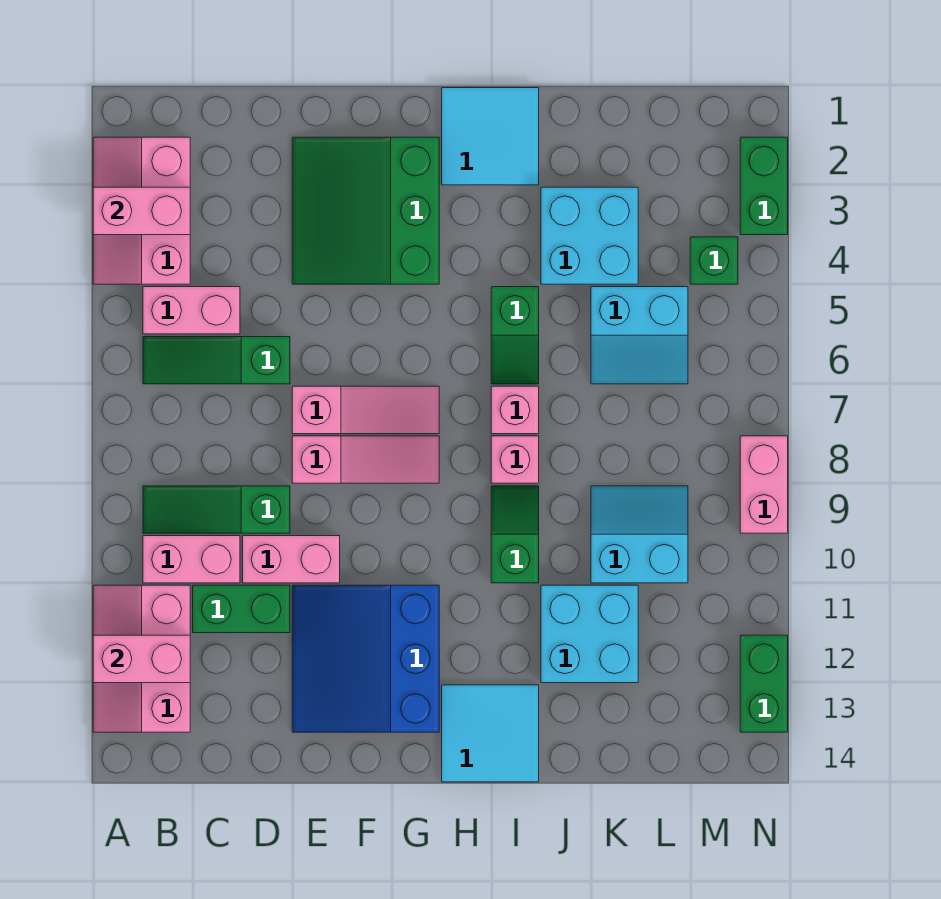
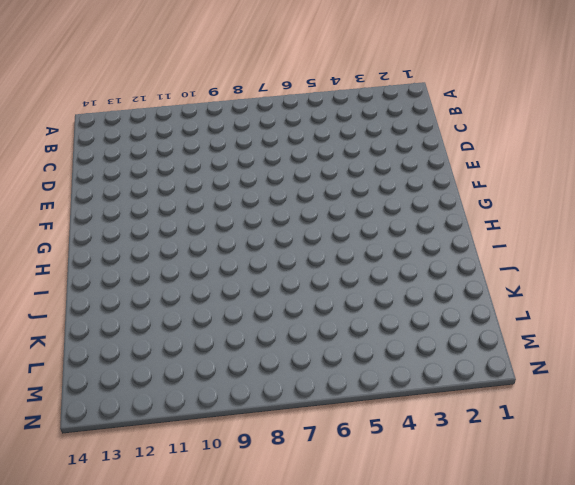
none -> pink slope A2:B4 level 1 top B
none -> pink slope A11:B13 level 1 top B
none -> pink brick B5:C5 level 1

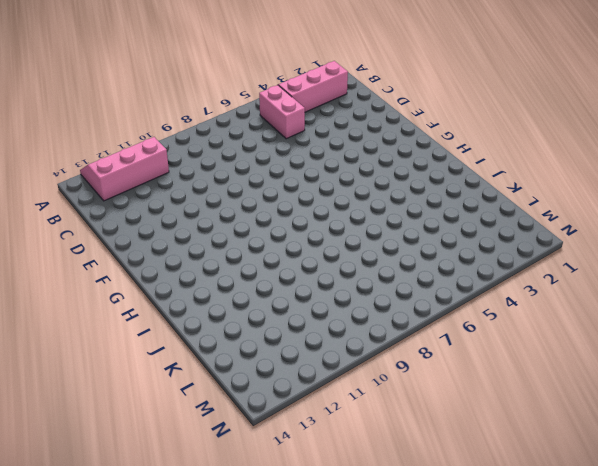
none -> green slope B6:D6 level 1 top D
none -> green slope B9:D9 level 1 top D
none -> pink brick B10:C10 level 1

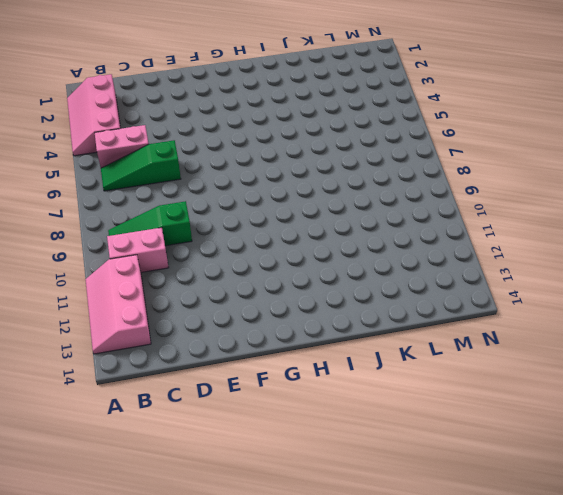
none -> green brick C11:D11 level 1
none -> pink brick D10:E10 level 1
none -> green slope E2:G4 level 1 top G

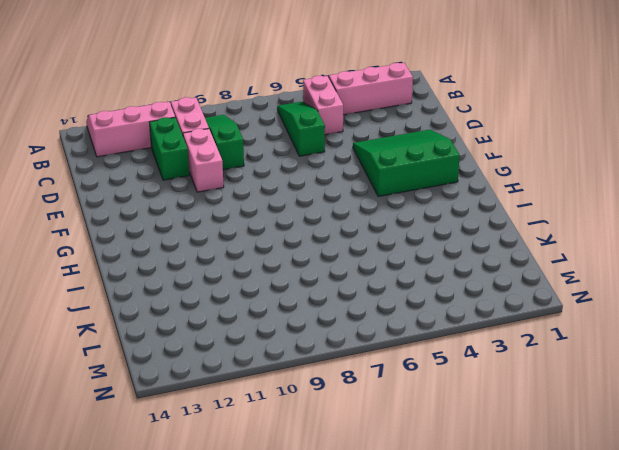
none -> pink slope E7:G7 level 1 top E
none -> pink slope E8:G8 level 1 top E
none -> blue slope E11:G13 level 1 top G

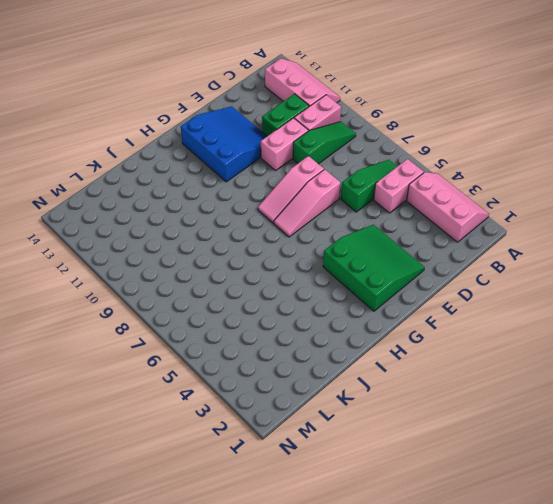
none -> cyan tile H1:I2 level 1
none -> cyan tile H13:I14 level 1
none -> green slope I5:I6 level 1 top 5

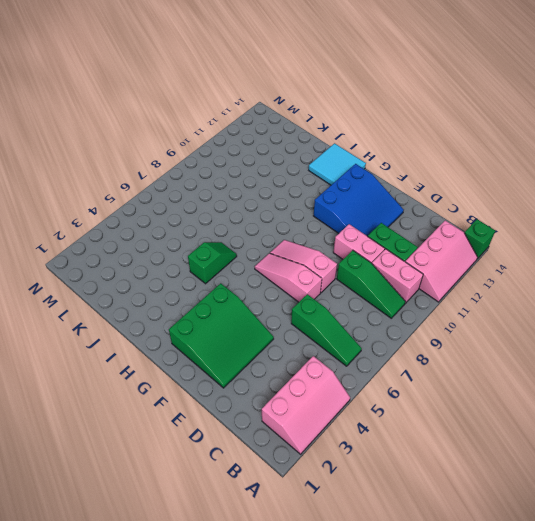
green brick A14 level 1 -> green brick M4 level 1
none -> pink brick B5:C5 level 1
none -> cyan tile H1:I2 level 1
none -> pink brick I7 level 1

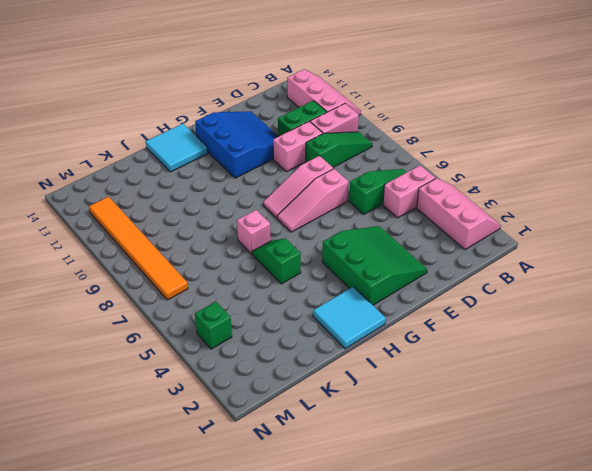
orange tile M7:M12 level 1 -> none
none -> pink brick I8 level 1
none -> green slope I9:I10 level 1 top 10
none -> cyan brick J3:K4 level 1

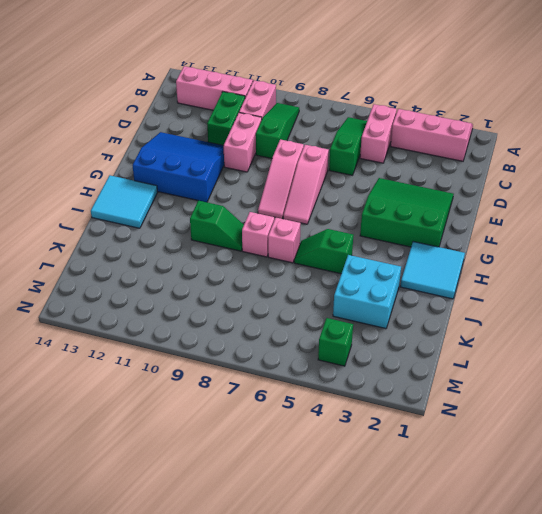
none -> cyan brick J11:K12 level 1
none -> cyan slope K5:L6 level 1 top 5
none -> cyan slope K9:L10 level 1 top 10

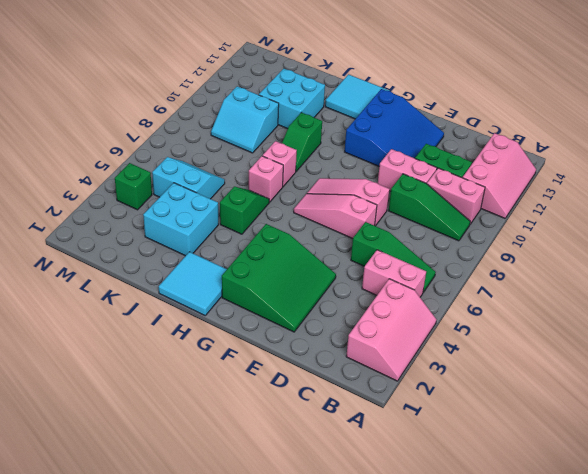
none -> green brick N2:N3 level 1
none -> pink brick N8:N9 level 1
none -> green brick N12:N13 level 1

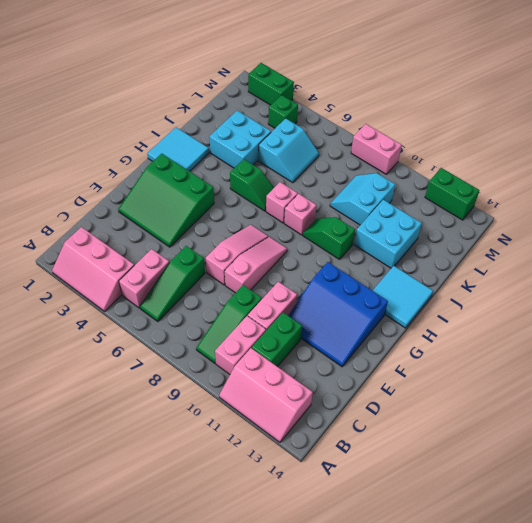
none -> pink brick A3:B3 level 2
none -> pink brick A12:B12 level 2

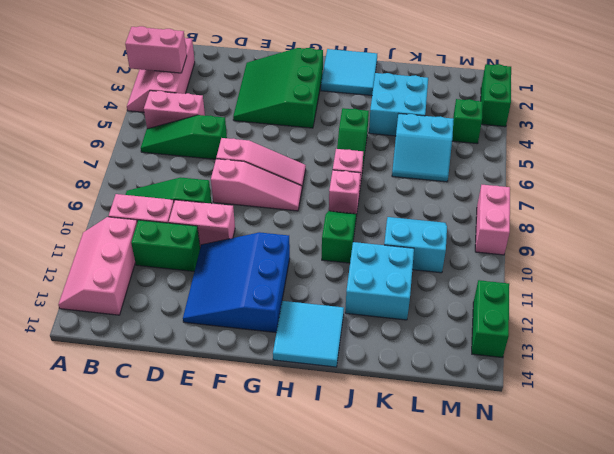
none -> pink brick A12:B12 level 2

